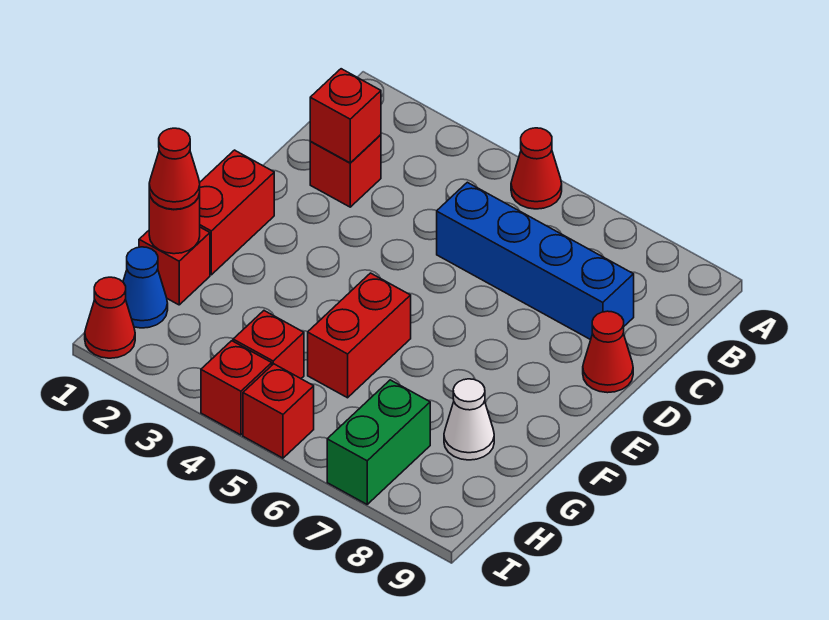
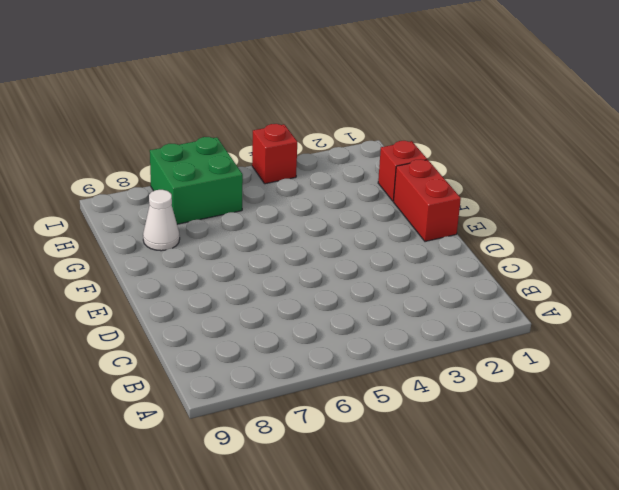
green brick H6:I7 level 1 -> green brick H7:I7 level 1
none -> red cone A5 level 1
none -> red brick C2 level 1
none -> blue brick C5:C8 level 1

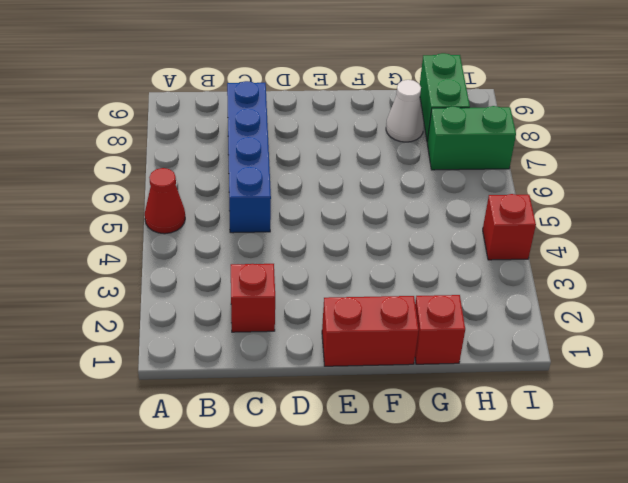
green brick H8:H9 level 1 -> none
none -> red cone D9 level 1
none -> red brick F5:G5 level 1
none -> blue cone H1 level 1

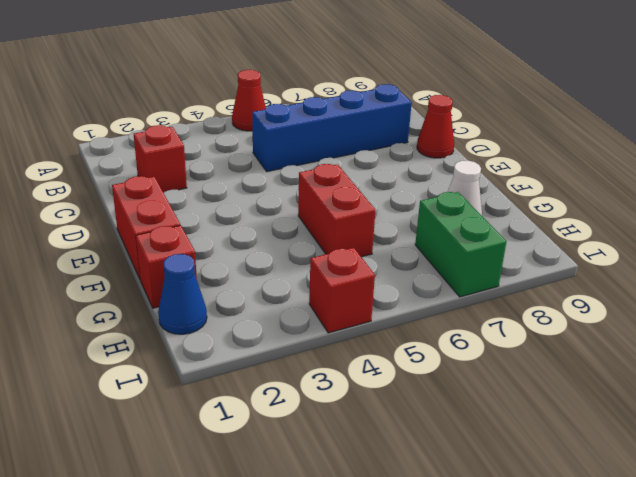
none -> red brick H4 level 1
none -> red cone I1 level 1
none -> red brick I5 level 1

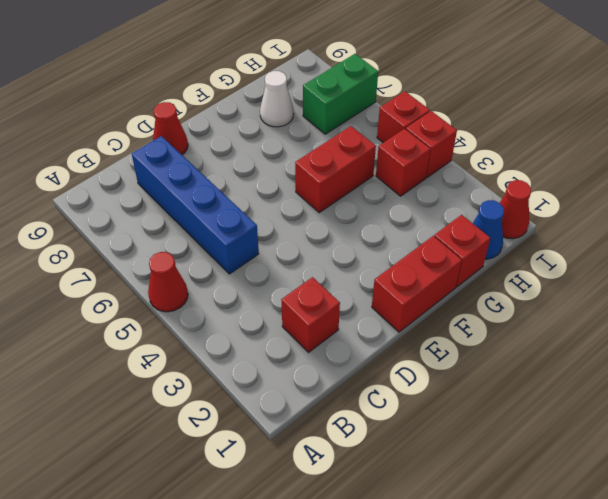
none -> red brick C2 level 2
none -> red round brick G1 level 2
none -> red cone G1 level 3

